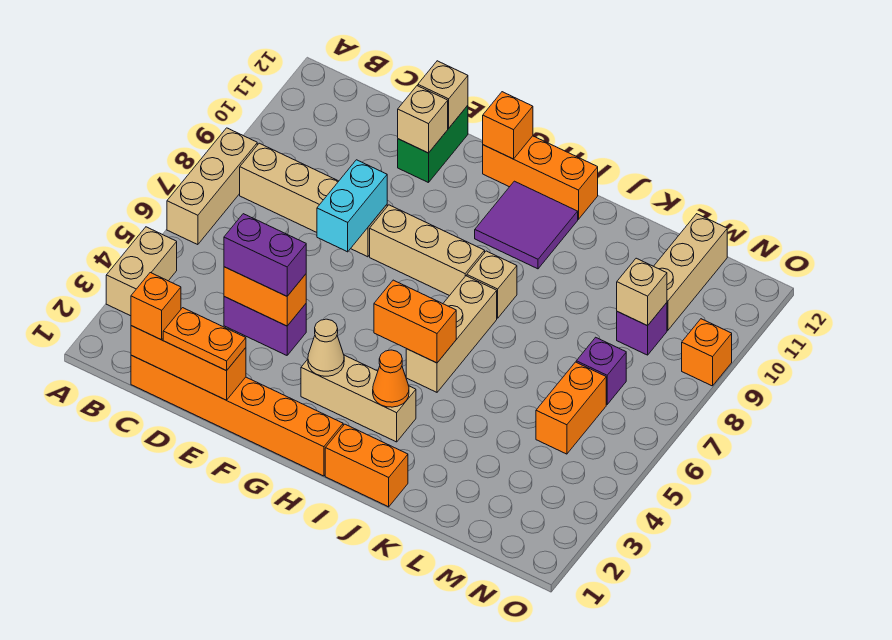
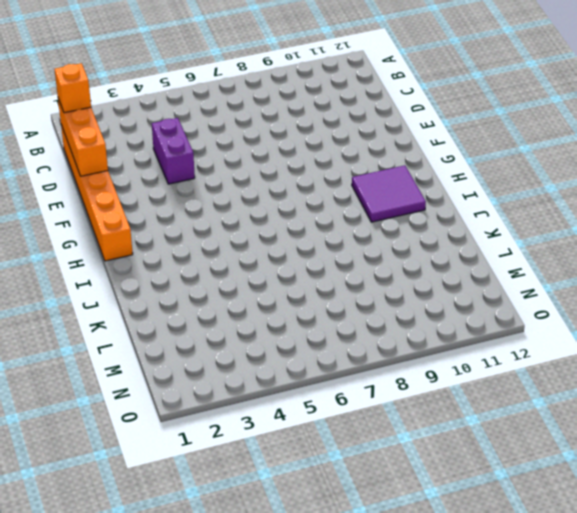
none -> tan brick A3:A4 level 1
none -> tan brick A6:A8 level 1
none -> tan brick B8:E8 level 1
none -> green brick E11:E12 level 1

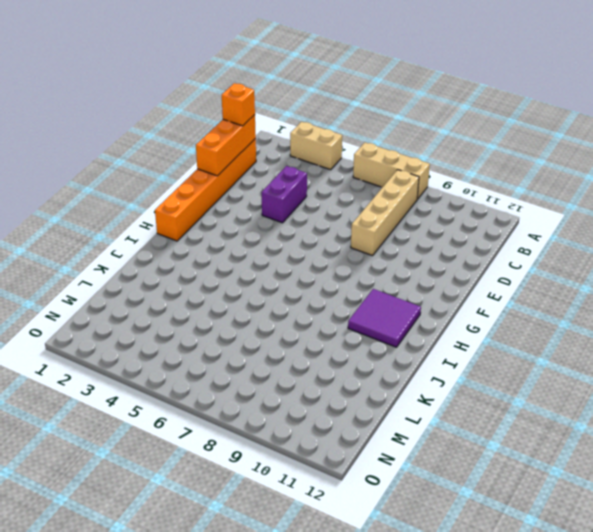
none -> green brick E11:E12 level 1
none -> tan brick F8:H8 level 1
none -> tan brick G3:I3 level 1
none -> orange brick G12:I12 level 1

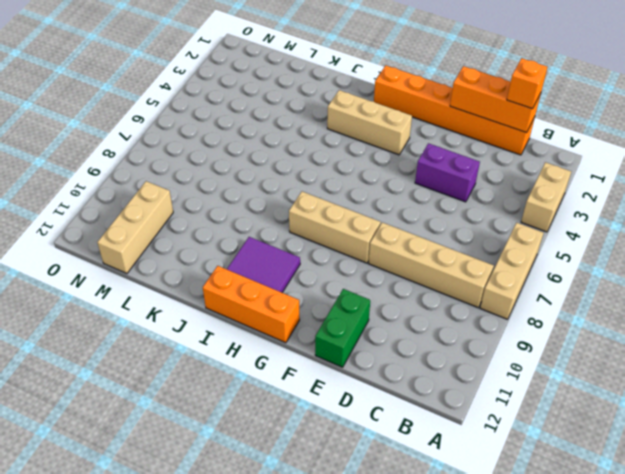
none -> orange brick I1:J1 level 1
none -> tan brick I5:I7 level 1
none -> tan brick I8 level 1
none -> orange brick M5:M6 level 1

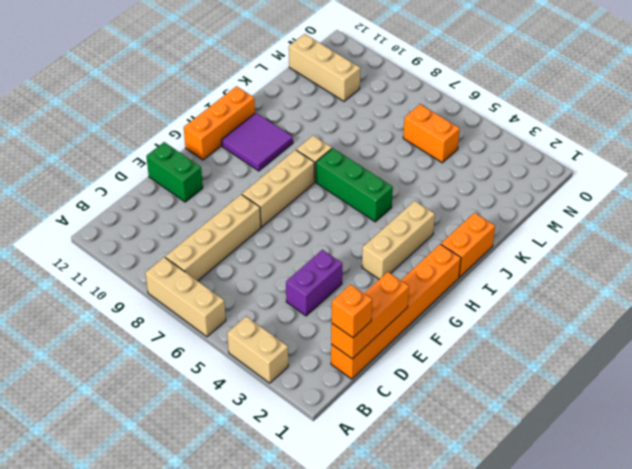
green brick I5:I7 level 1 -> tan brick I5:I7 level 1
none -> purple brick M7 level 1
none -> purple brick M9 level 1
none -> orange brick O9 level 1
none -> orange brick D4:E4 level 2

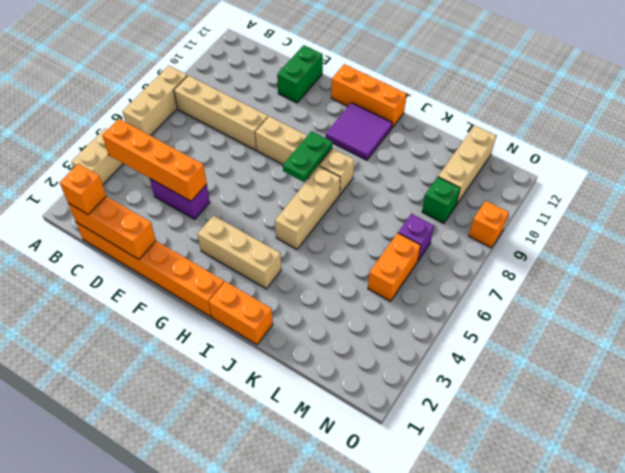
orange brick B4:E4 level 2 -> orange brick D4:E4 level 2
green plate H7:H8 level 2 -> none
green brick M9 level 1 -> purple brick M9 level 1
none -> cyan brick E7:E8 level 2
none -> tan brick E11 level 2
none -> tan brick E12 level 2
none -> tan cone G3 level 2

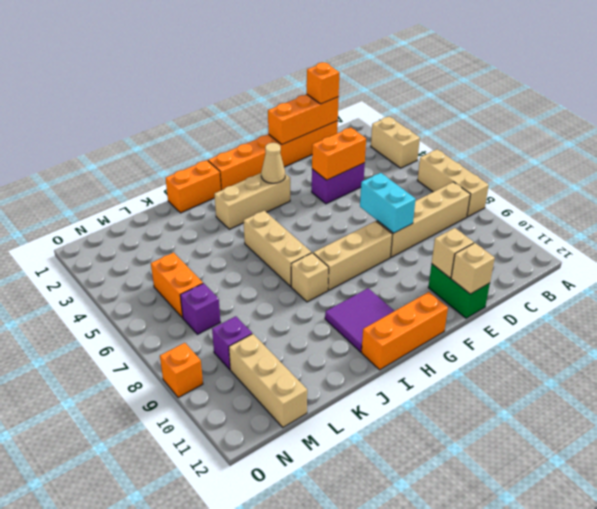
none -> orange brick G12 level 2
none -> orange brick H5:I5 level 2
none -> orange cone I3 level 2
none -> tan brick M9 level 2

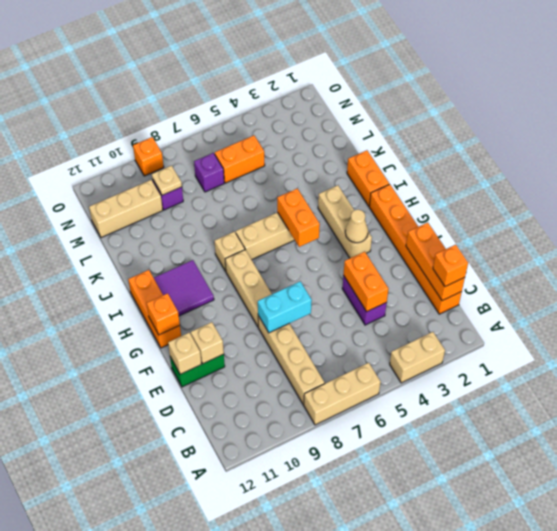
tan plate M9 level 2 -> tan brick M9 level 2
none -> orange cone I3 level 2
none -> orange plate D1:E1 level 3
none -> purple brick D4:E4 level 3

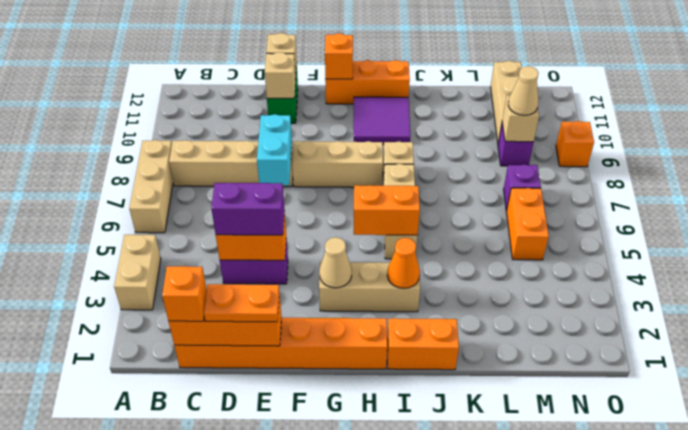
tan cone M9 level 3 -> none

